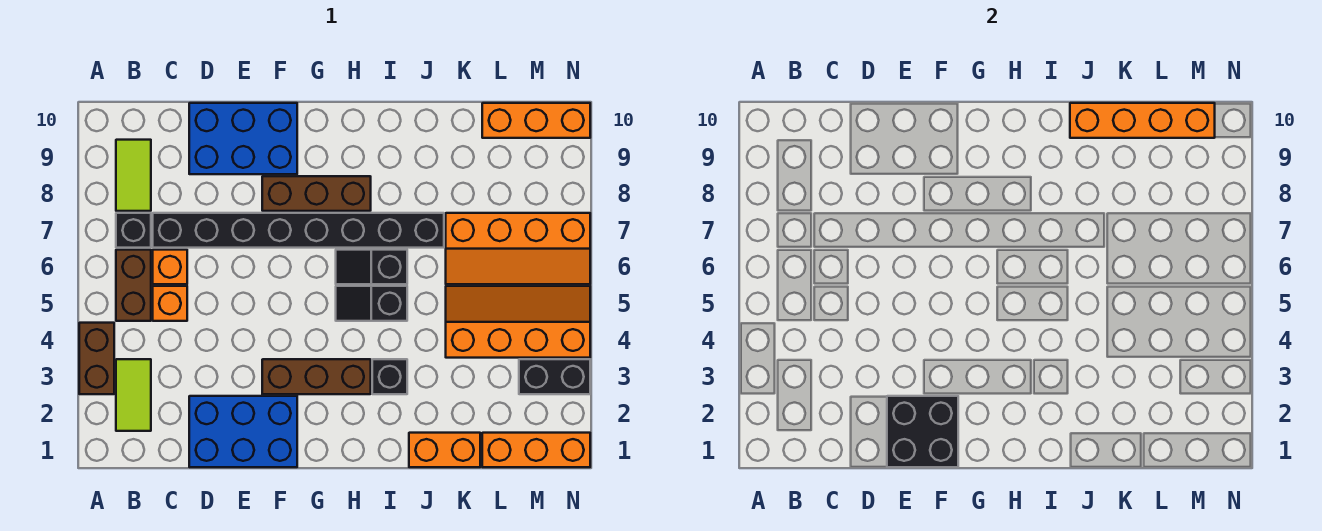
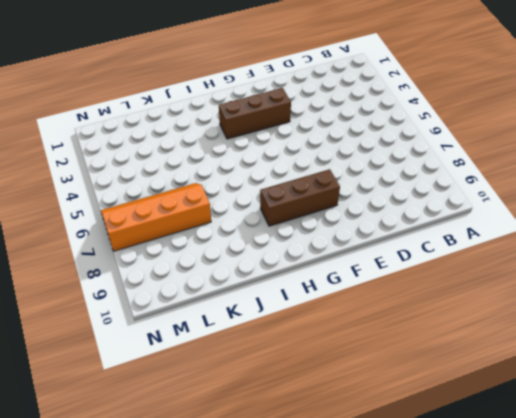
none -> brown brick A3:A4 level 1
none -> lime tile B2:B3 level 1
none -> brown brick B5:B6 level 1

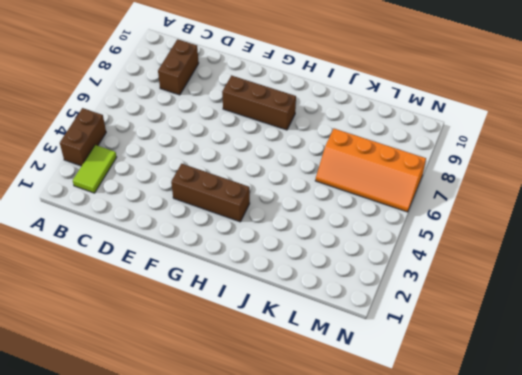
brown brick C8:C9 level 1 -> brown brick B5:B6 level 1
none -> black brick B7 level 1
none -> lime tile B8:B9 level 1
none -> orange brick C5 level 1

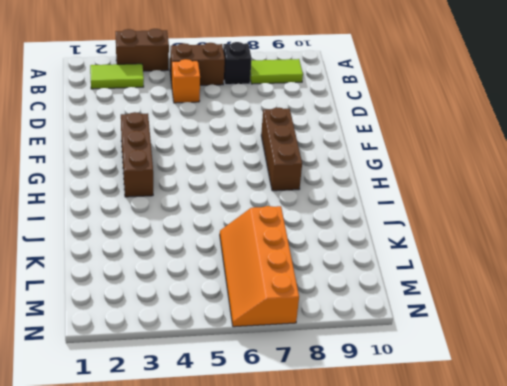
none -> orange brick C6 level 1
none -> black brick C7:J7 level 1
none -> blue brick D1:F2 level 1

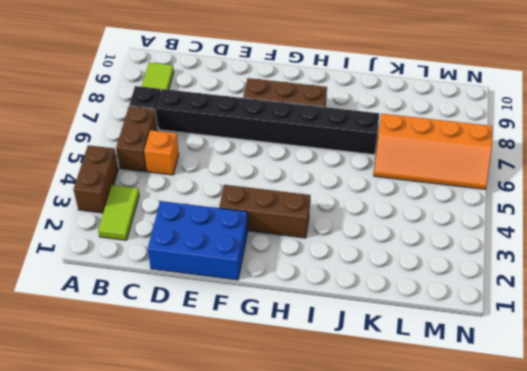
none -> orange brick C6 level 1
none -> blue brick D9:F10 level 1
none -> black slope H5:I5 level 1 top I

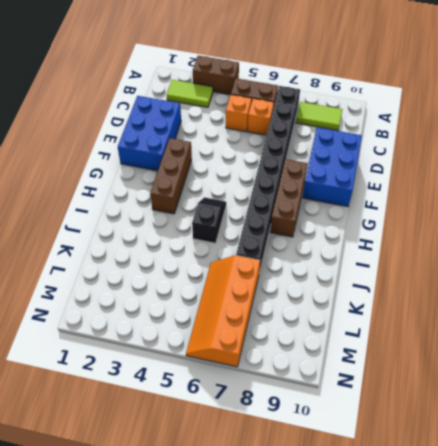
none -> black slope H6:I6 level 1 top I
none -> black brick I3 level 1
none -> orange brick J1:K1 level 1

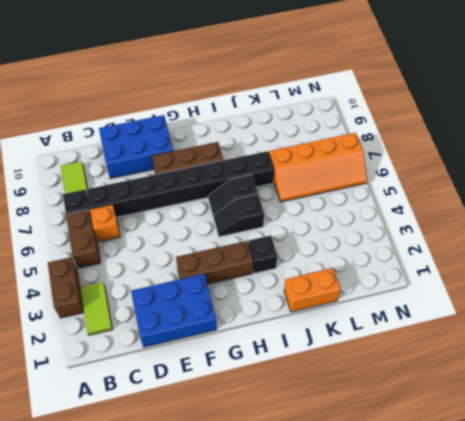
none -> orange brick C5 level 1
none -> orange slope K4:N5 level 1 top 4
none -> orange brick L1:N1 level 1

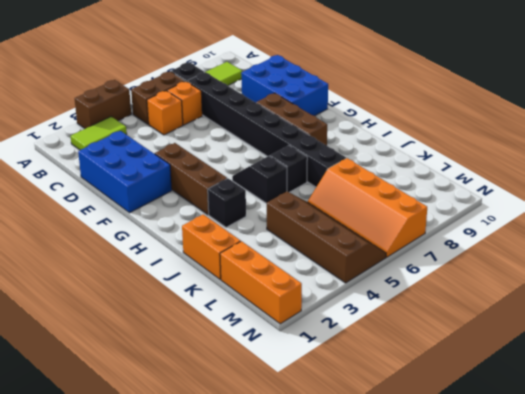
brown slope K4:N5 level 1 top 4 -> orange slope K4:N5 level 1 top 4
none -> orange brick L10:N10 level 1
none -> black brick M3:N3 level 1
none -> black brick E1:F2 level 2

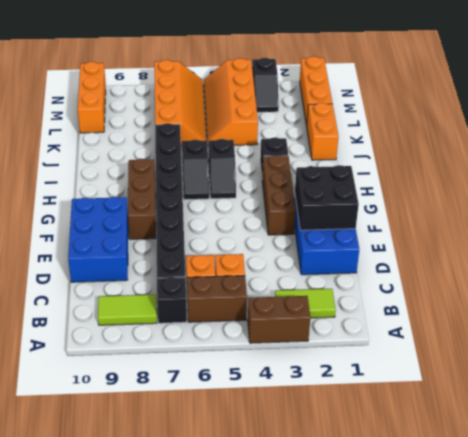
black slope M3:N3 level 1 top N -> black brick M3:N3 level 1
none -> orange brick J10:M10 level 2

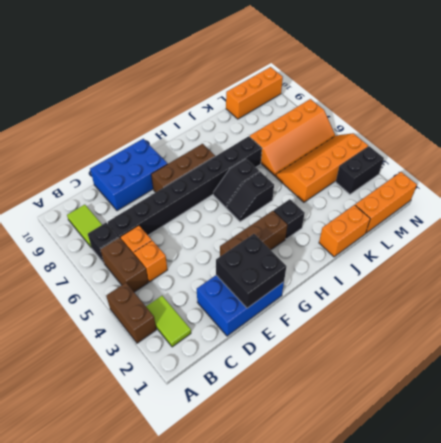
none -> orange brick J10:M10 level 2

